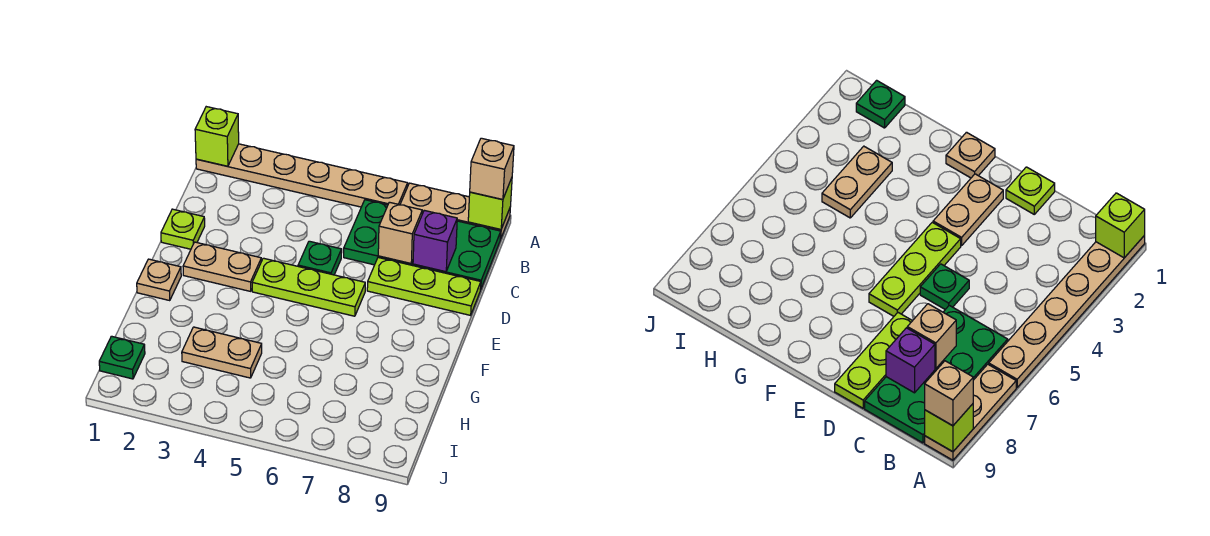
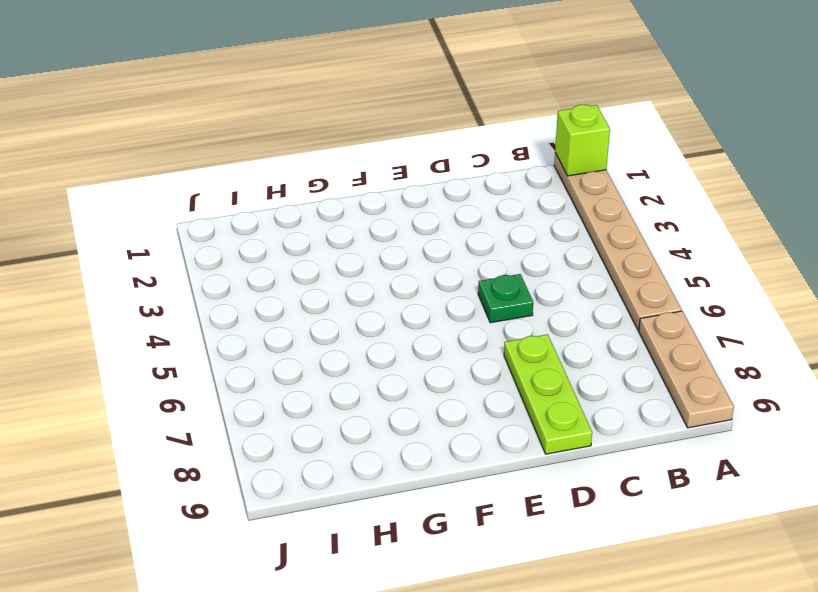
none -> green plate B6:C9 level 1
none -> lime plate D1 level 1
none -> tan plate E2:E3 level 1

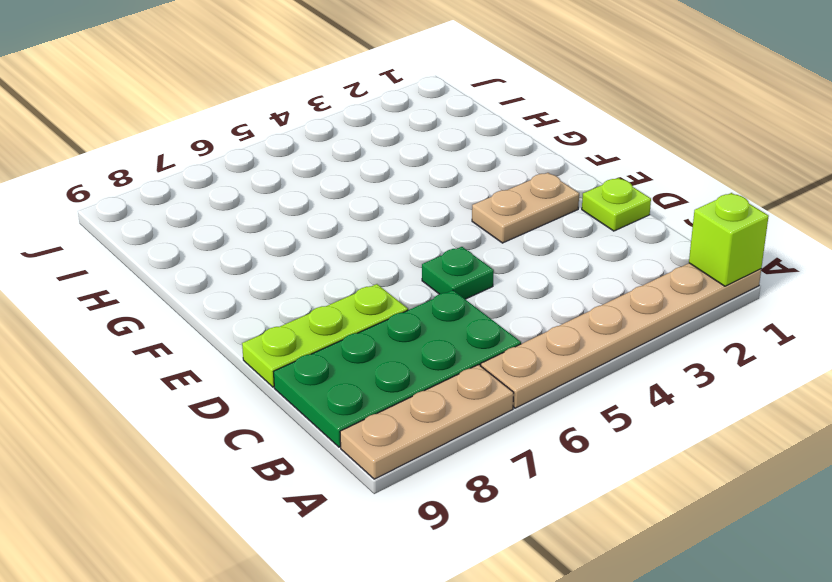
none -> lime plate E4:E6 level 1
none -> tan plate F1 level 1
none -> tan plate H3:H4 level 1

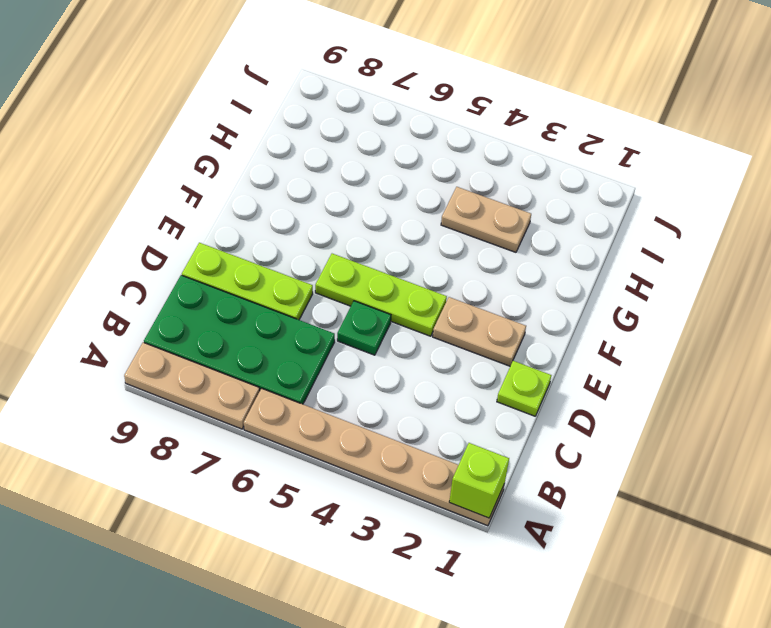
none -> tan plate F1 level 1
none -> green plate I1 level 1
none -> lime brick A9 level 2

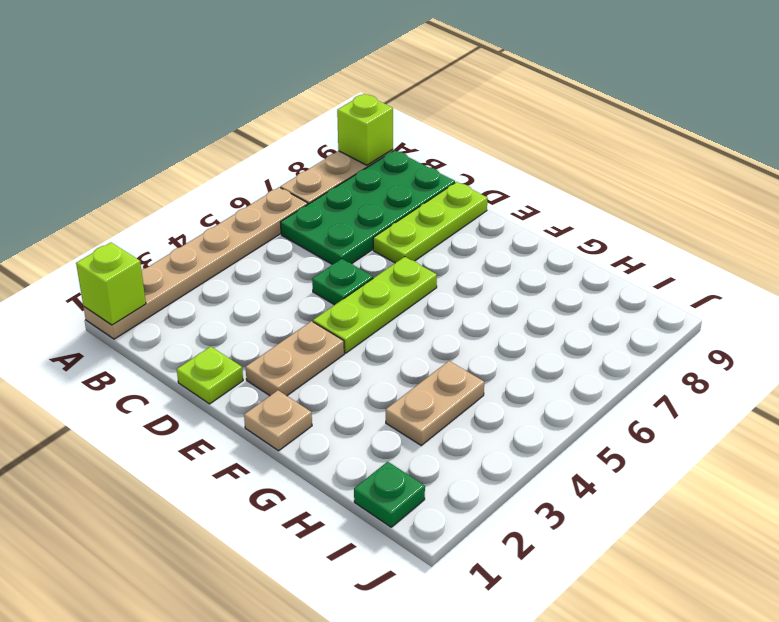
none -> tan brick C7 level 2
none -> purple brick C8 level 2
none -> tan brick A9 level 3

